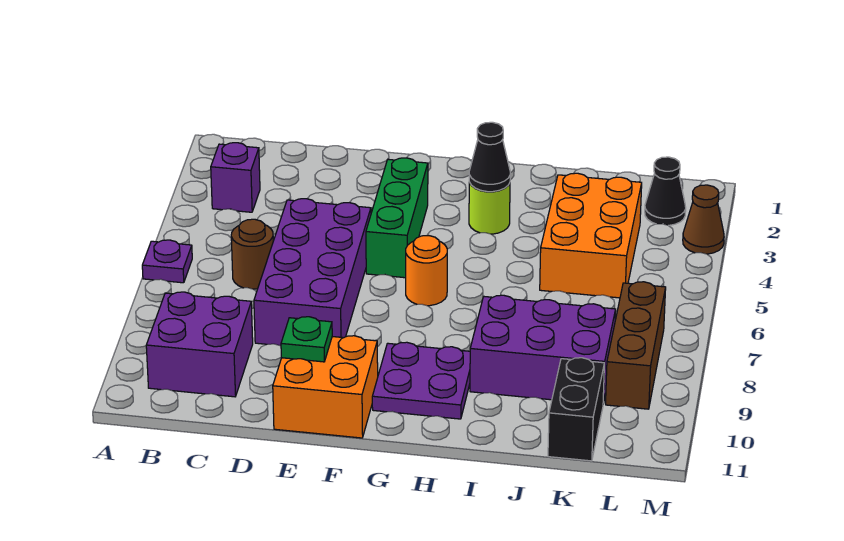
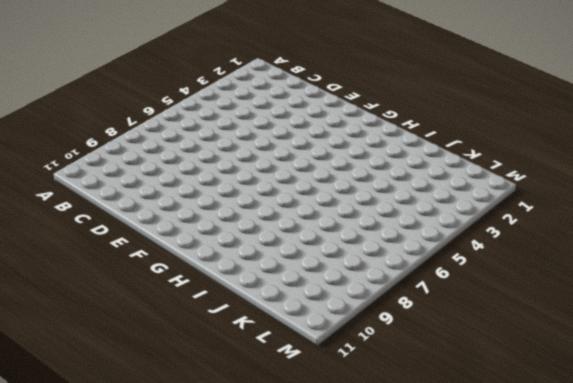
none -> purple plate A6 level 1
none -> purple brick B3 level 1
none -> purple brick B9:C10 level 1

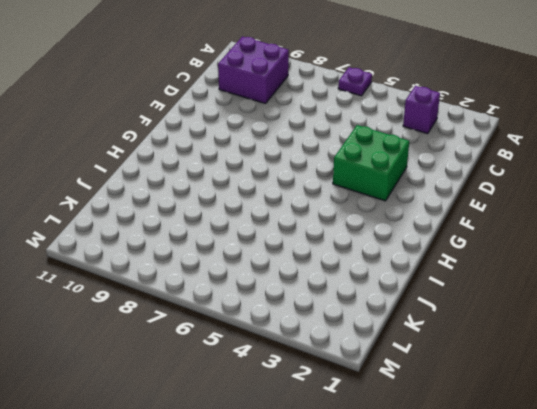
green brick E3:F4 level 1 -> green brick F3:F5 level 1
none -> brown round brick C6 level 1
none -> purple brick D5:E8 level 1
none -> orange brick E10:F11 level 1

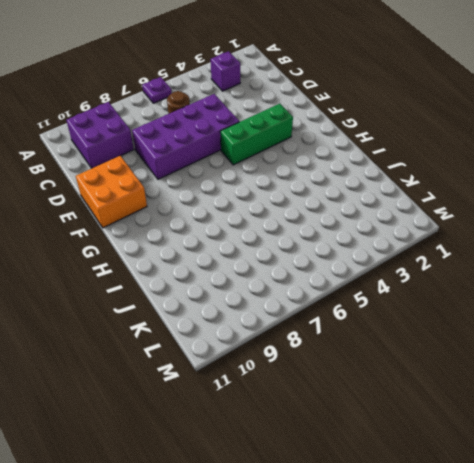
none -> orange round brick G6 level 1
none -> purple plate G9:H10 level 1
none -> lime round brick H3 level 1

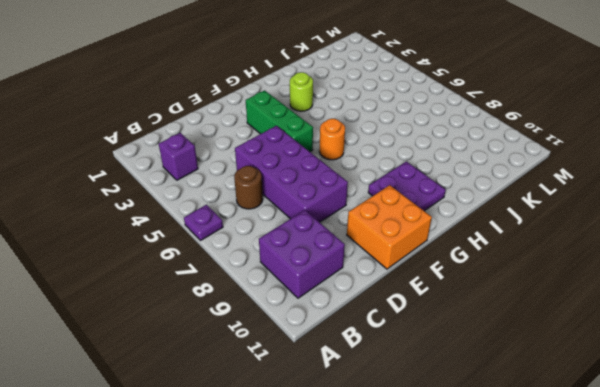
none -> purple brick I8:K9 level 1
none -> orange brick J3:K5 level 1
none -> black brick K10:K11 level 1

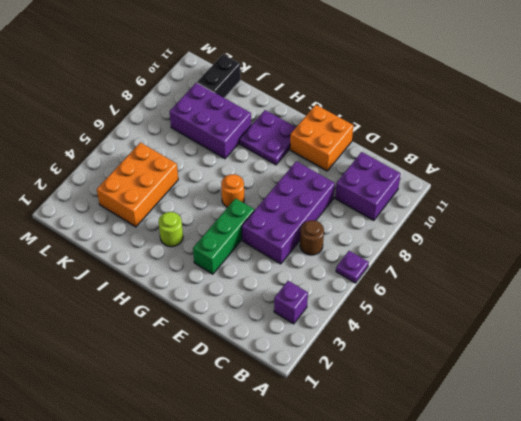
none -> black cone L2 level 1
none -> brown brick L7:L9 level 1
none -> brown cone M3 level 1

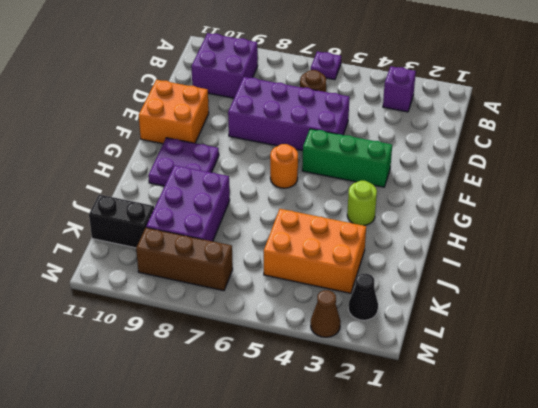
none -> green plate E10 level 2
none -> black cone H3 level 2

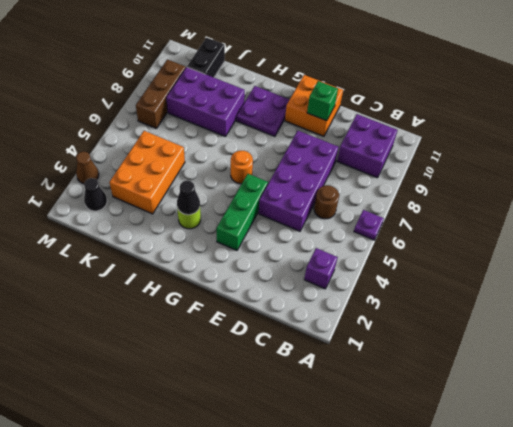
green brick E10 level 2 -> green plate E10 level 2

